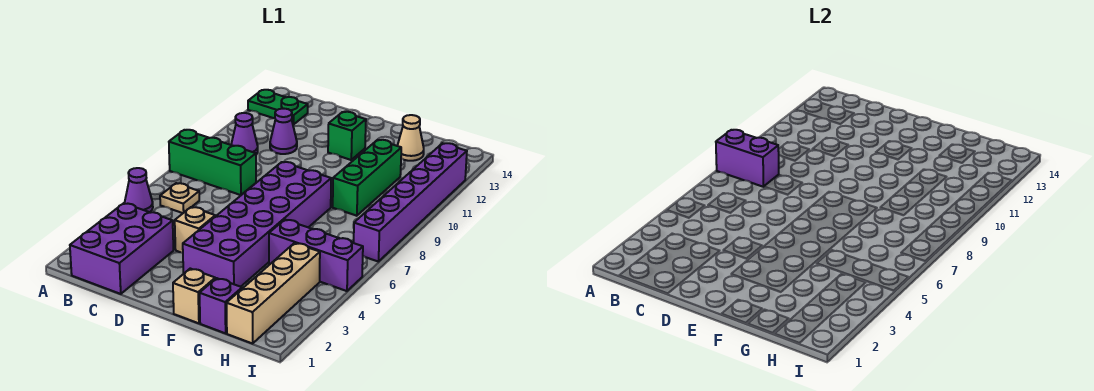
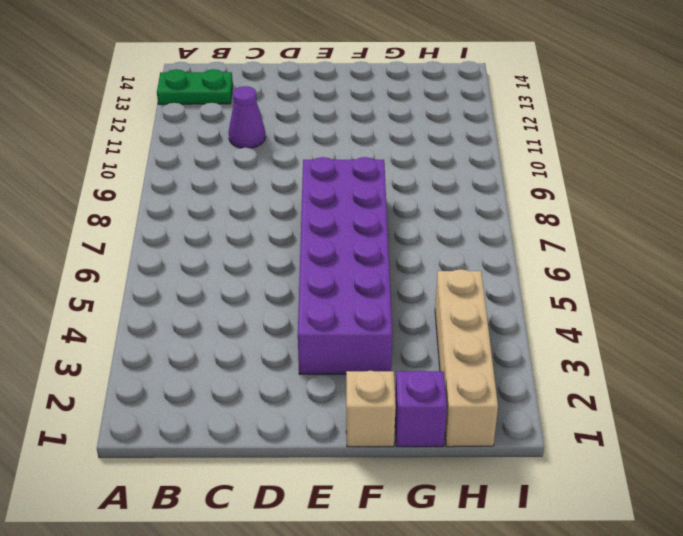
none -> purple cone A5 level 1
none -> green brick A8:C8 level 1
none -> purple brick B1:C3 level 1

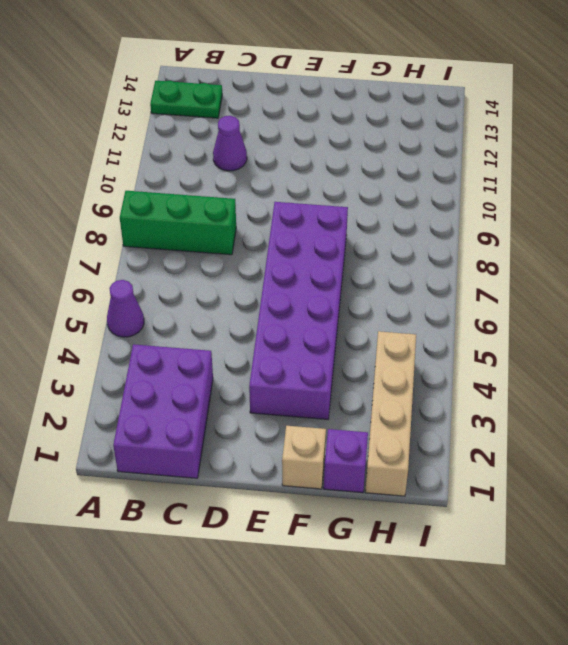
none -> tan plate B6 level 1
none -> purple cone B10 level 1
none -> tan brick D4 level 1

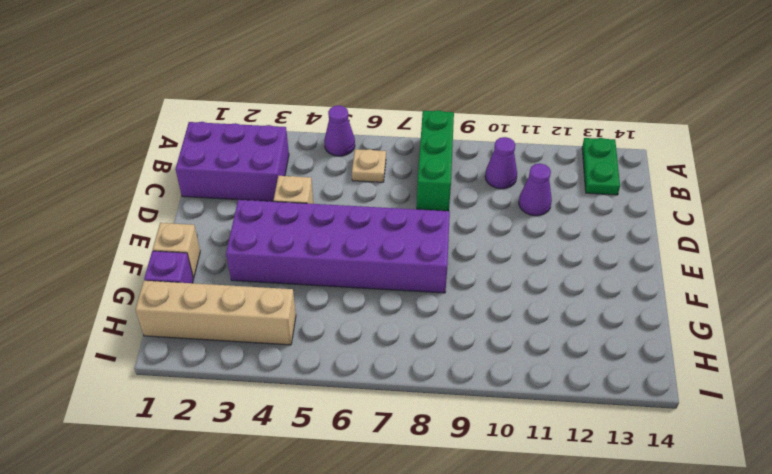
none -> green brick E12 level 1
none -> purple brick G5:I5 level 1
none -> green brick G9:G11 level 1

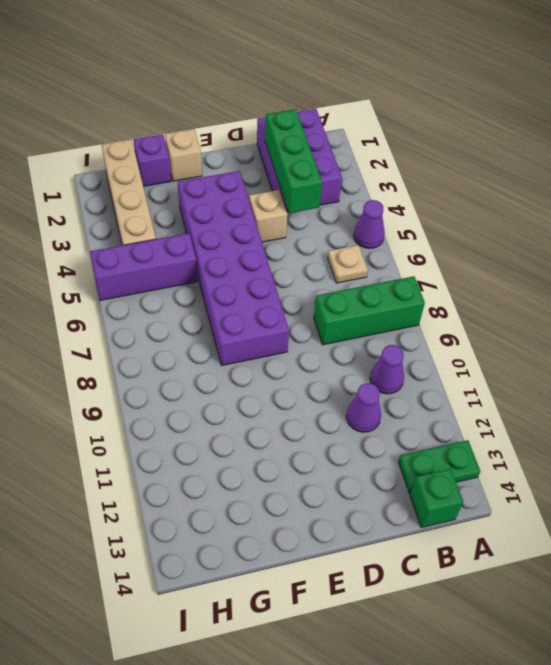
green brick B14 level 1 -> green brick E12 level 1
green brick C2:C4 level 2 -> green brick G9:G11 level 1
none -> tan cone G13 level 1
none -> purple brick I7:I12 level 1
none -> purple brick A8:B8 level 2

